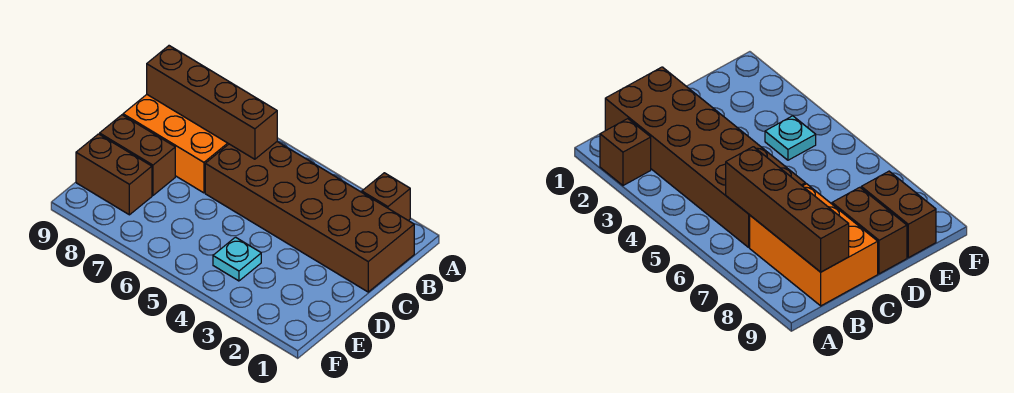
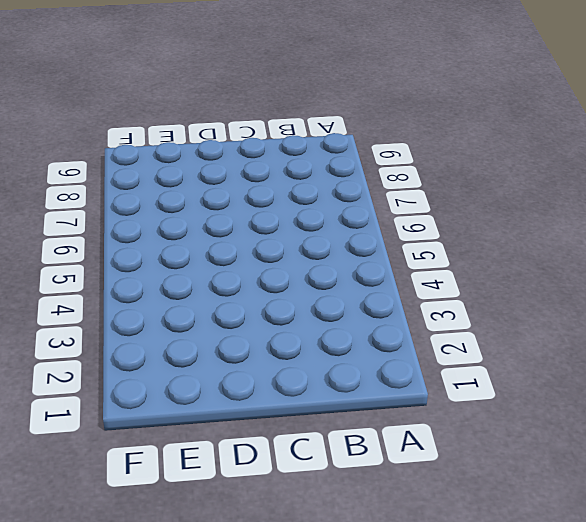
none -> brown brick A2 level 1
none -> brown brick B1:C6 level 1

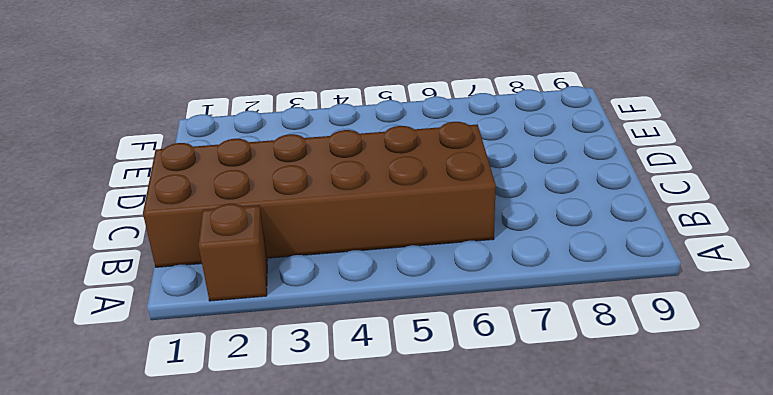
none -> orange brick B7:C9 level 1
none -> brown brick D8:D9 level 1

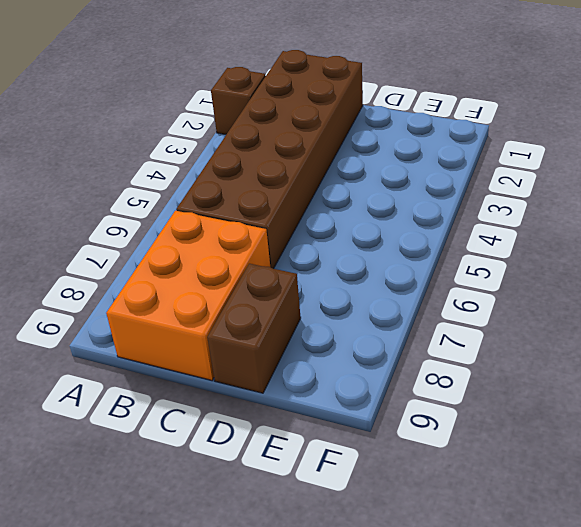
none -> cyan plate E4 level 1
none -> brown brick E8:E9 level 1

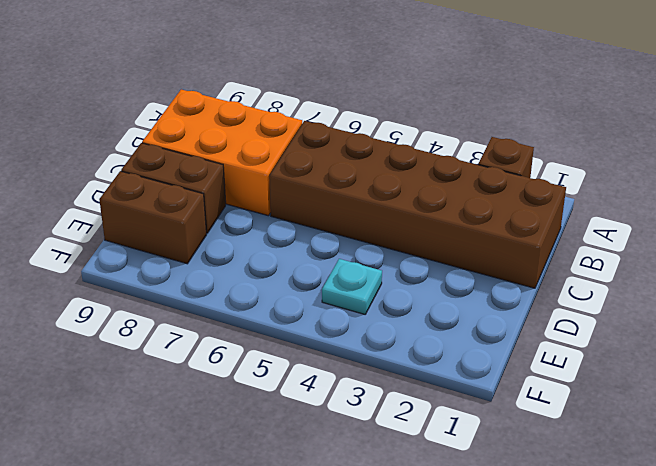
none -> brown brick B6:B9 level 2

